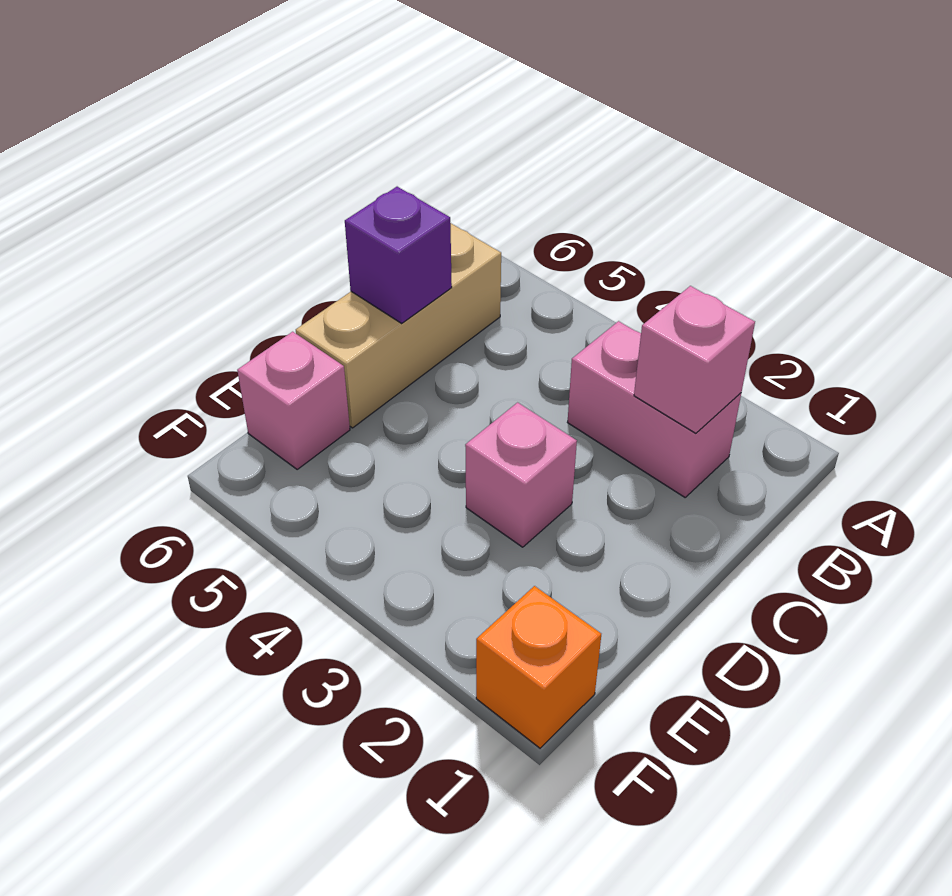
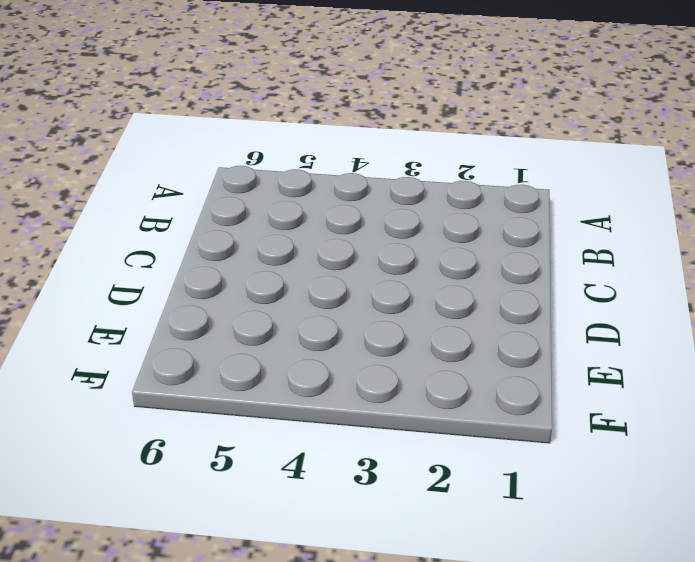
none -> pink brick B2:B3 level 1
none -> tan brick B6:D6 level 1

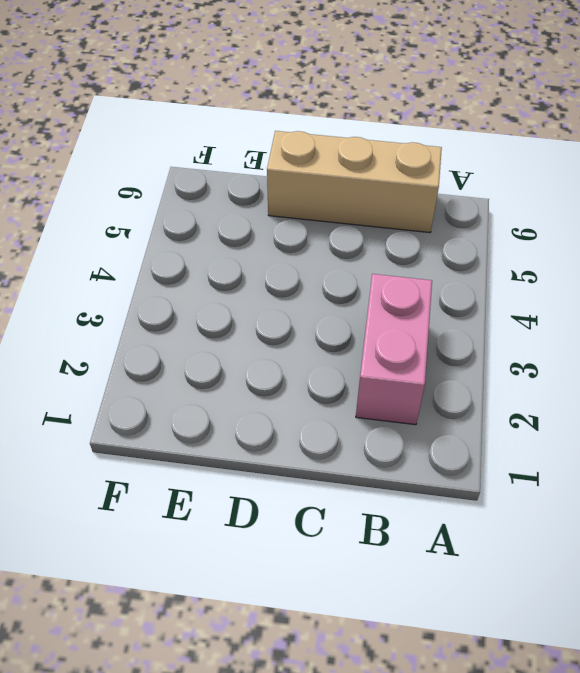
none -> pink brick D3 level 1
none -> pink brick E6 level 1

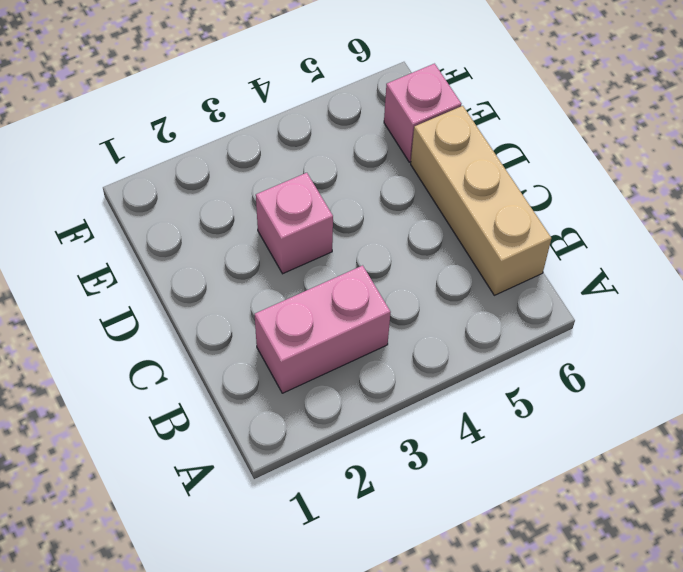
none -> orange brick F1 level 1
none -> pink brick B2 level 2

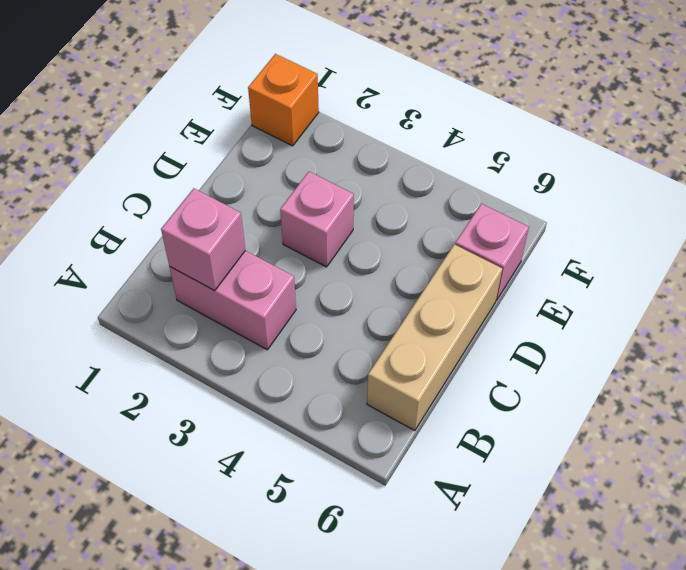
none -> purple brick C6 level 2

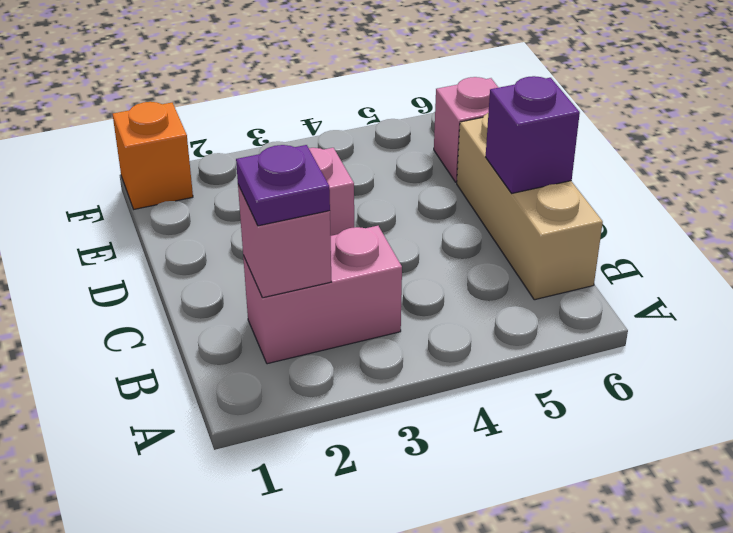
purple plate B2 level 3 -> none

